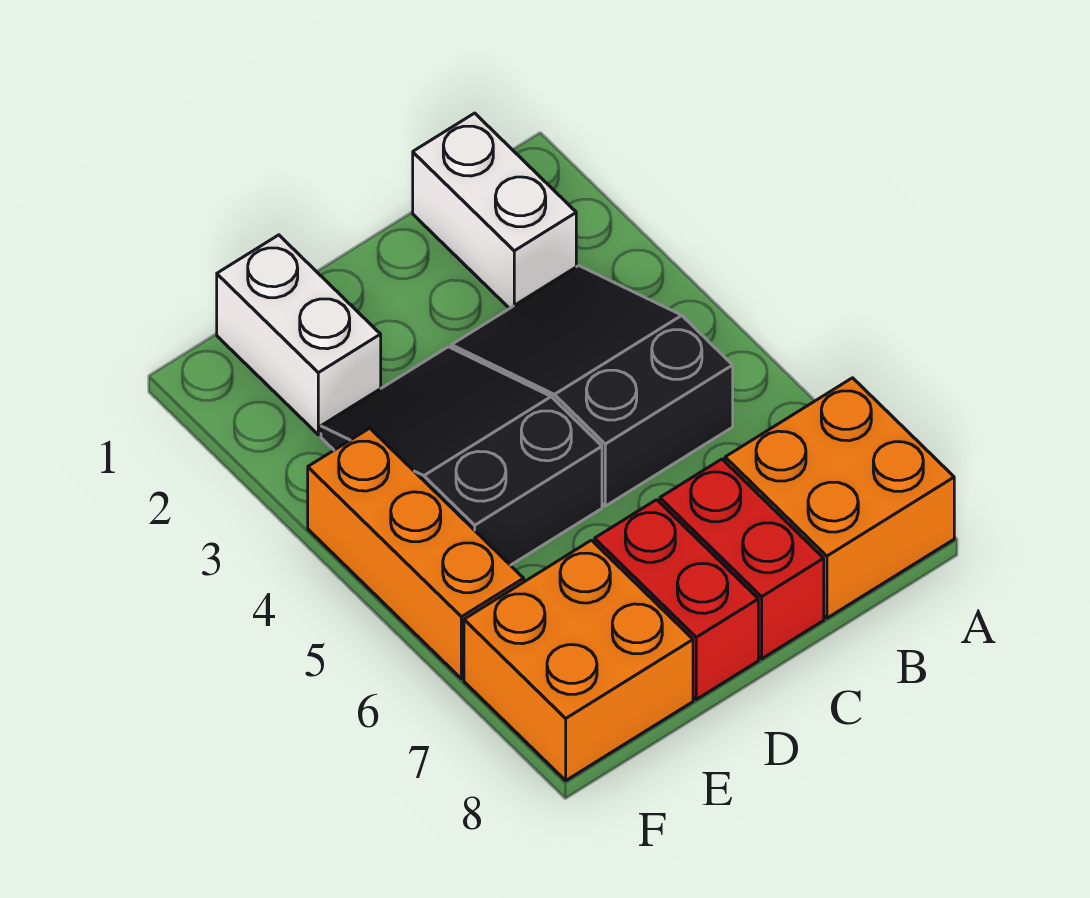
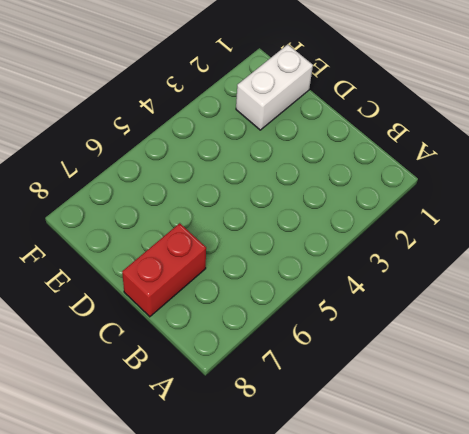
none -> orange brick A7:B8 level 1
none -> white brick B1:B2 level 1

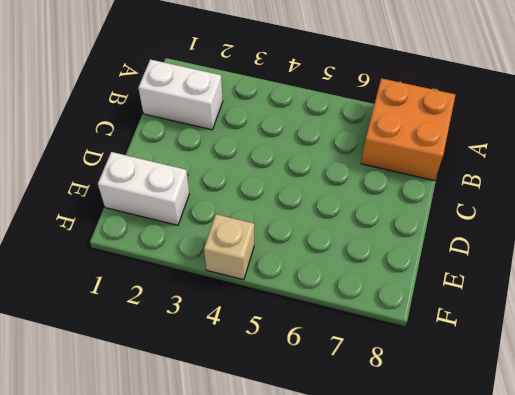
tan brick F4 level 1 -> orange brick F4:F6 level 1
none -> black slope B3:C5 level 1 top 5
none -> red brick C7:C8 level 1

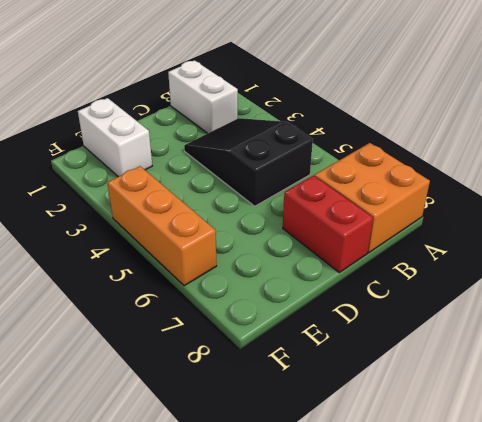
none -> black slope D3:E5 level 1 top 5
none -> red brick D7:D8 level 1

